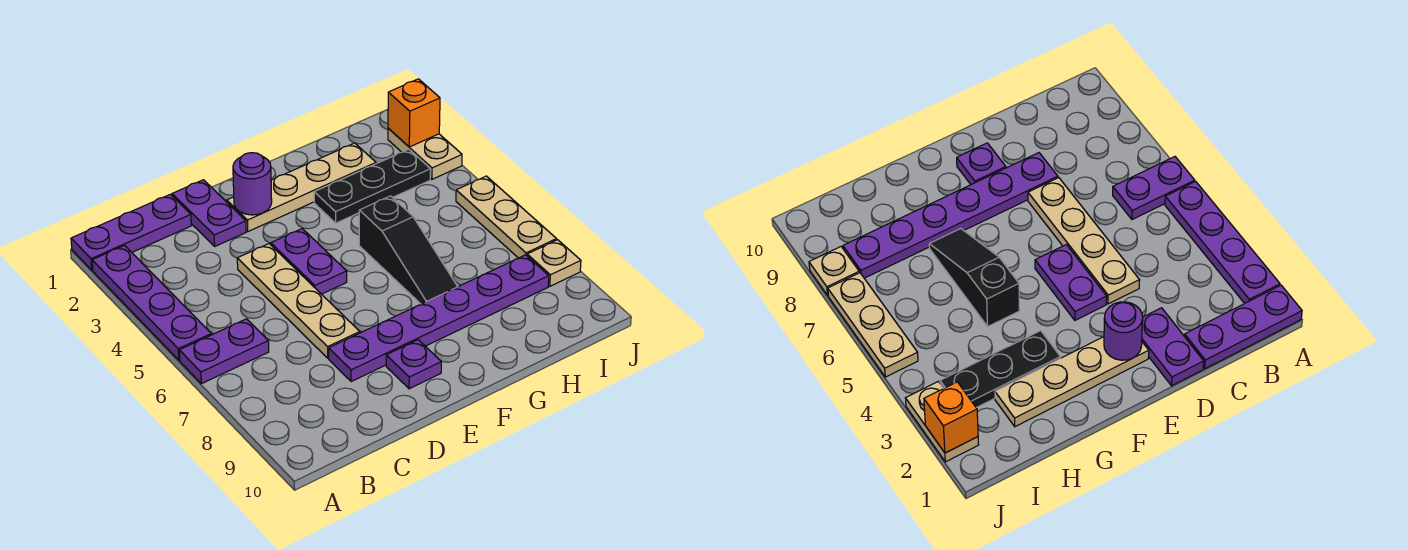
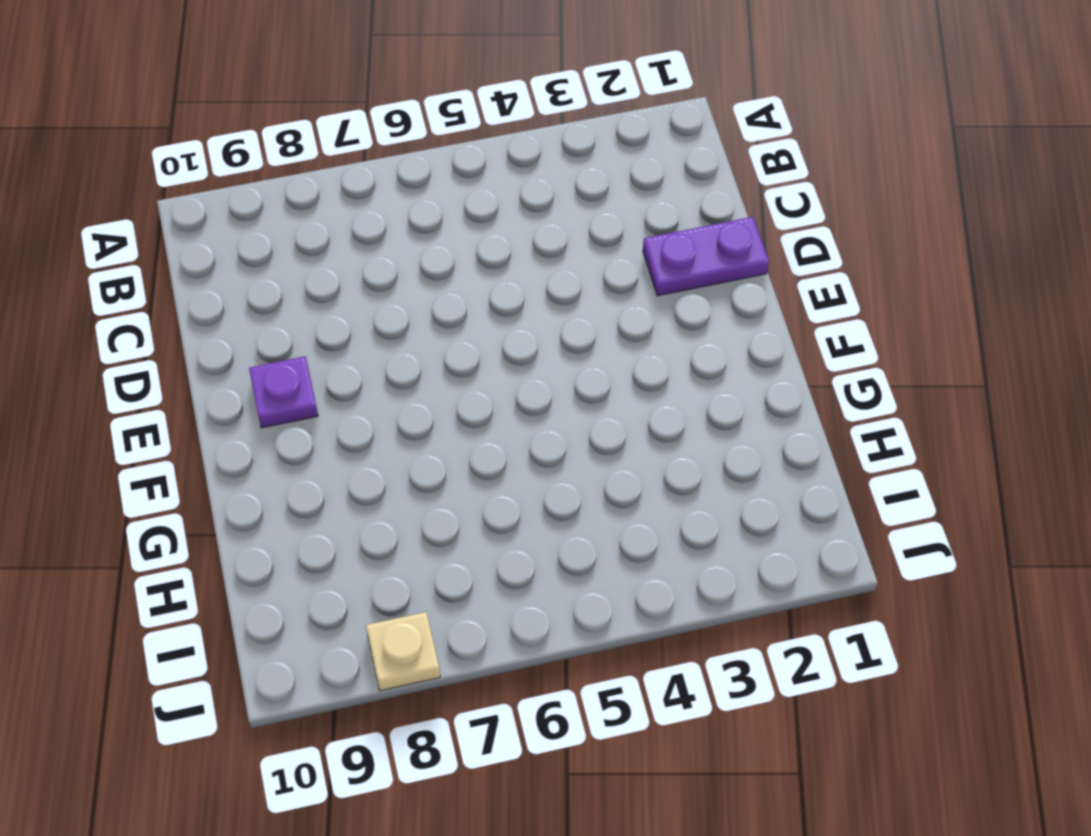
none -> purple plate A1:C1 level 1
none -> purple plate A2:A5 level 1
none -> purple plate A6:B6 level 1

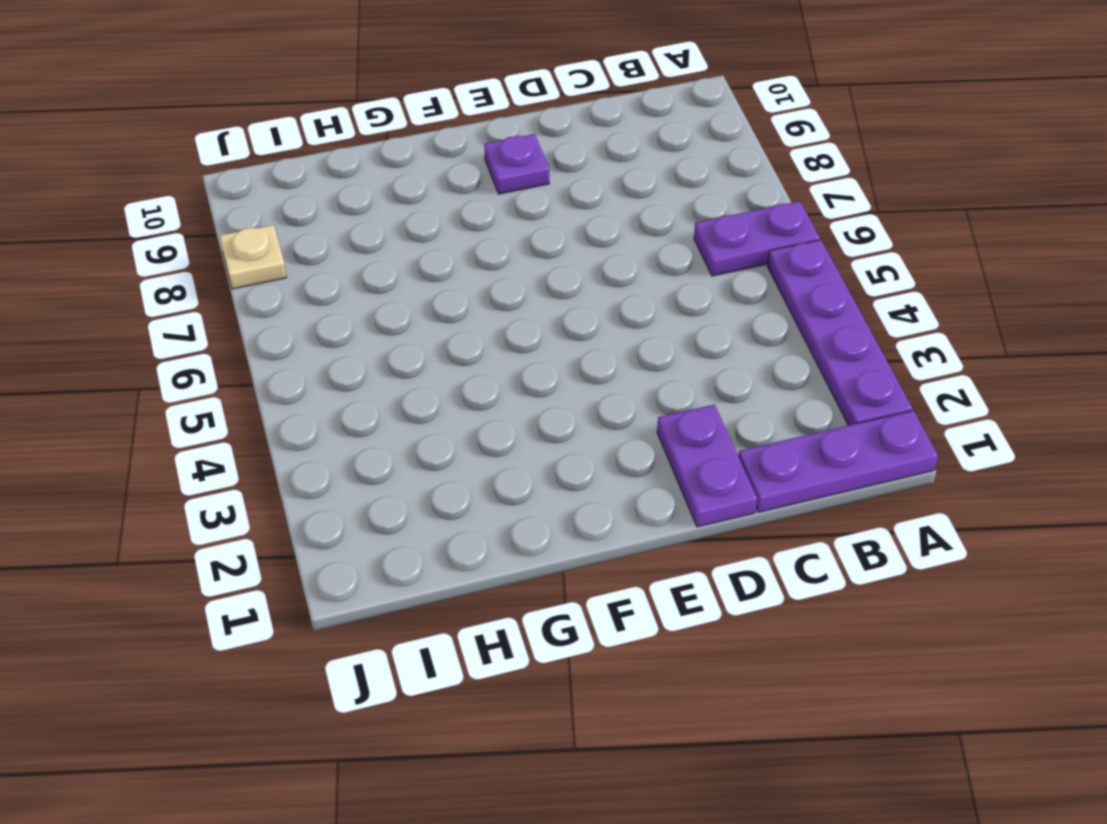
none -> tan plate D4:D7 level 1
none -> purple plate D8:I8 level 1
none -> tan plate E2:H2 level 1

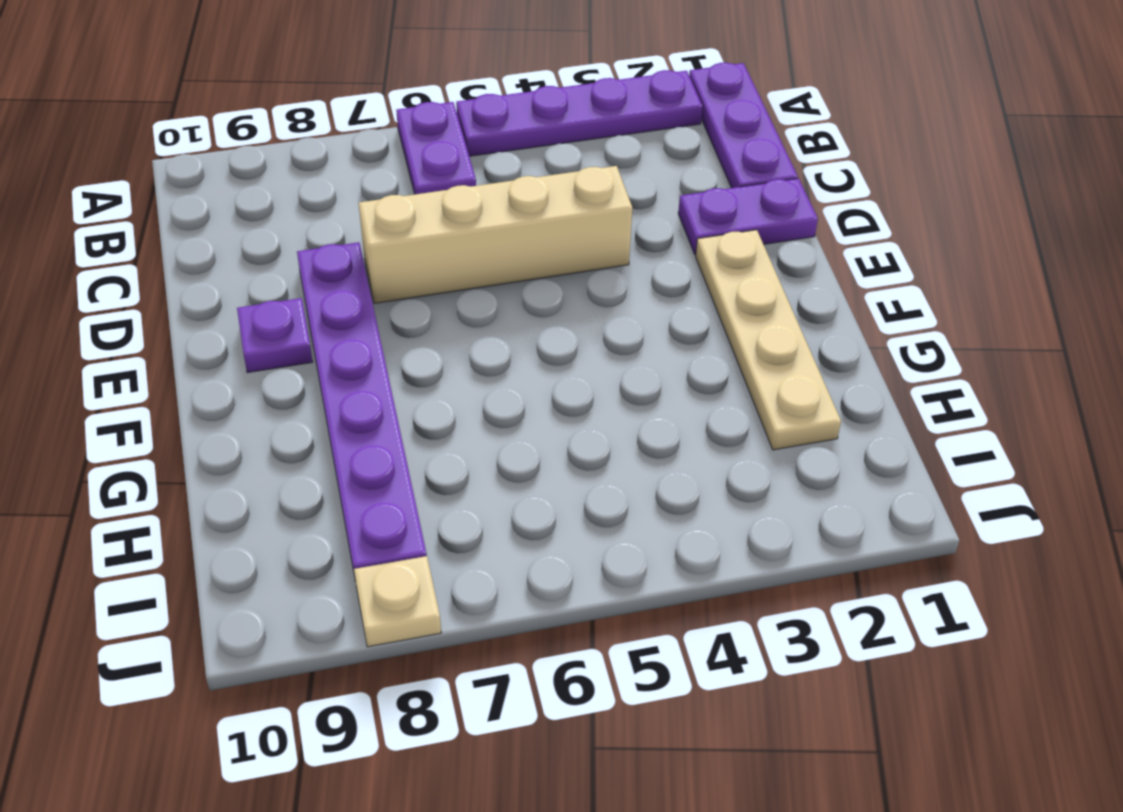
tan brick D4:D7 level 1 -> tan plate D4:D7 level 1
none -> purple plate E4:E5 level 1
none -> black plate G3:I3 level 1
none -> black slope G5:G7 level 1 top 5

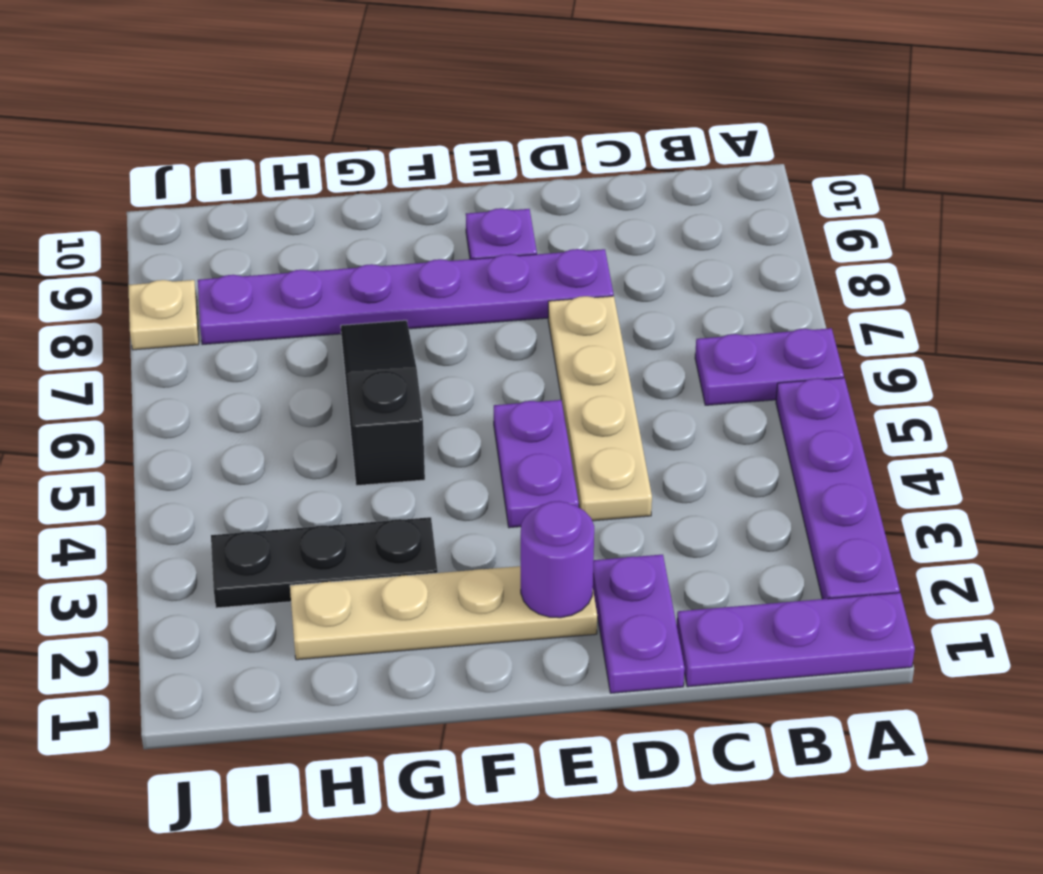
none -> tan plate J2:J3 level 1
none -> tan plate J5:J7 level 1
none -> orange brick J2 level 2

